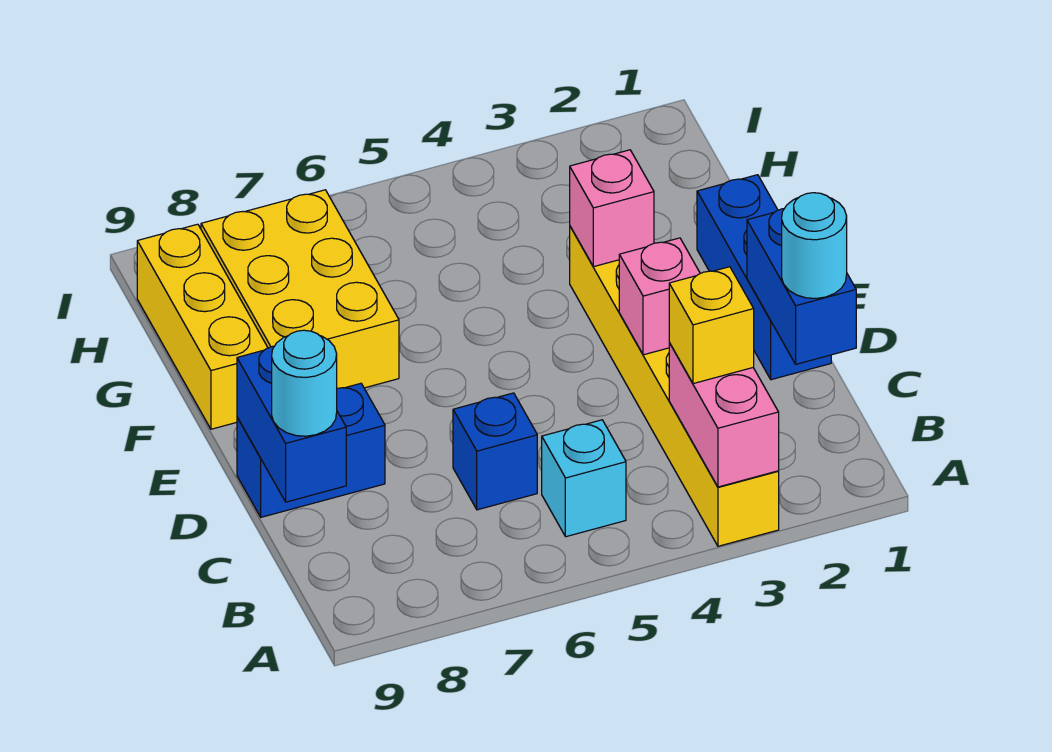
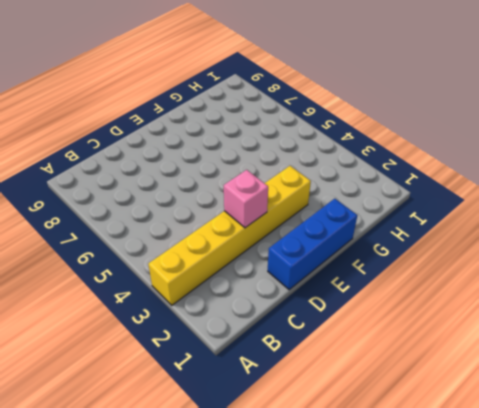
none -> cyan brick B5 level 1
none -> blue brick C6 level 1
none -> blue brick D8:D9 level 1

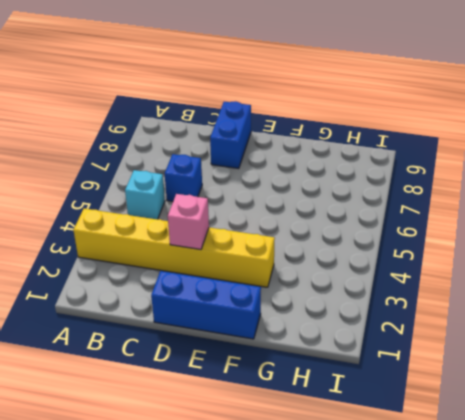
none -> yellow brick F7:H8 level 1
none -> yellow brick F9:H9 level 1
none -> pink brick A3:B3 level 2

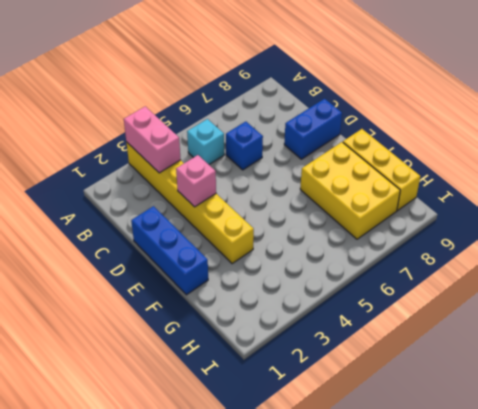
none -> blue brick C1:D1 level 2
none -> blue brick C9:D9 level 2
none -> pink brick F3 level 2

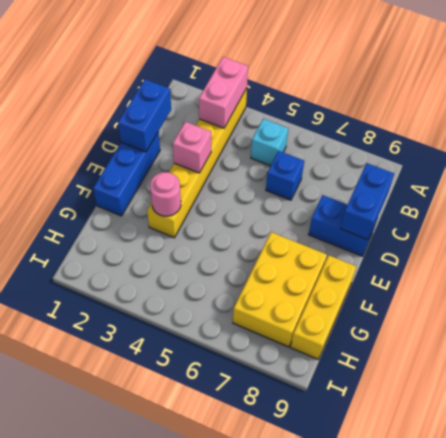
pink round brick F3 level 2 -> pink brick F3 level 2
none -> yellow brick B3 level 3
none -> cyan round brick C1 level 3
none -> cyan round brick C9 level 3

